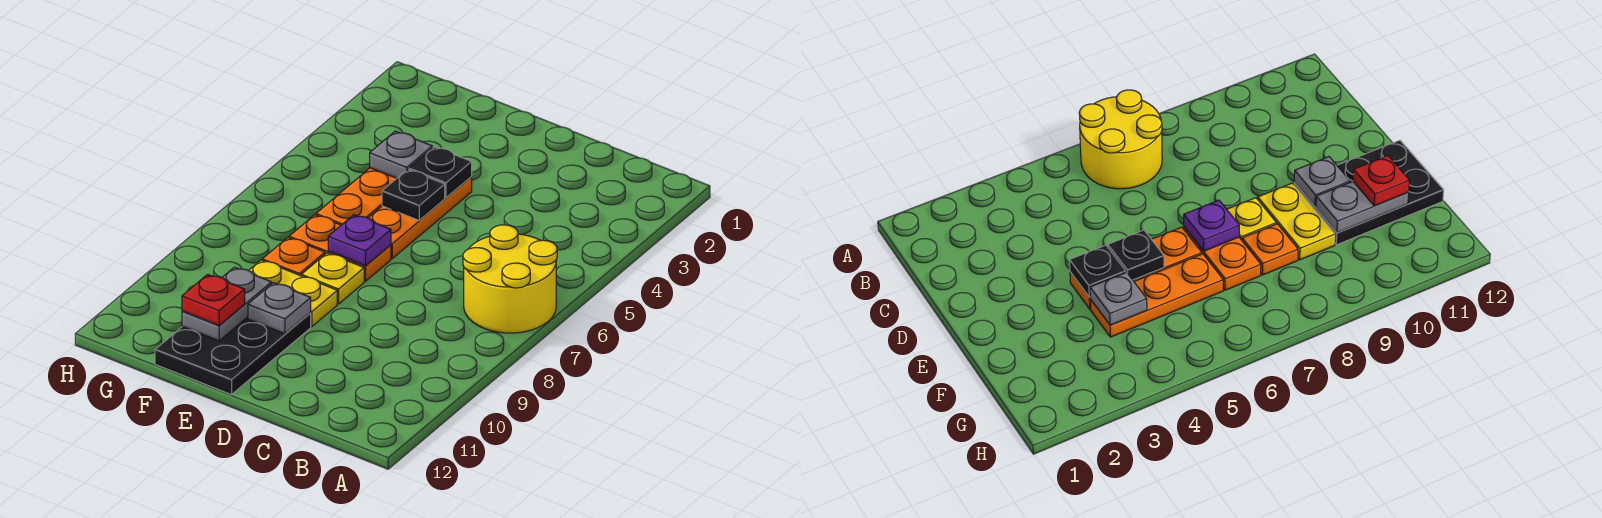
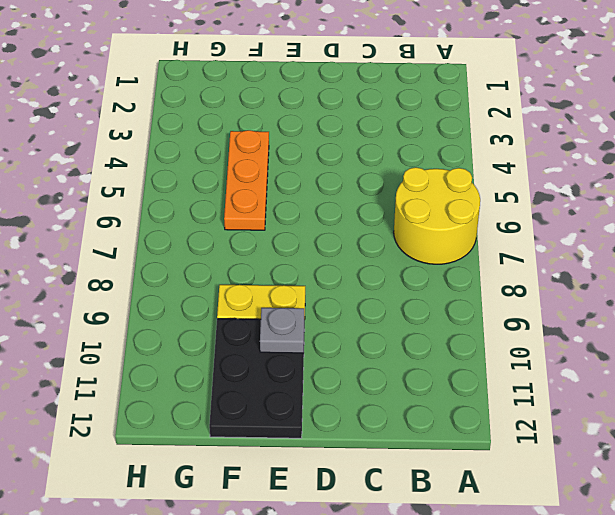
none -> orange plate E4:E6 level 1
none -> orange plate E7:F7 level 1
none -> yellow plate E8 level 1

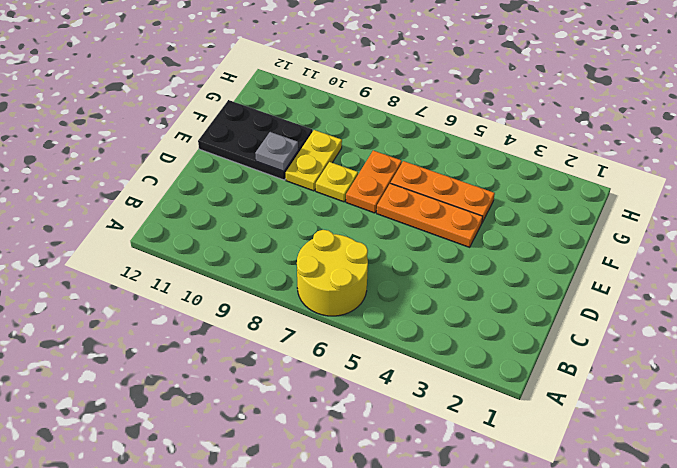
none -> orange plate F8 level 1
none -> black plate E4 level 2
none -> black plate E5 level 2

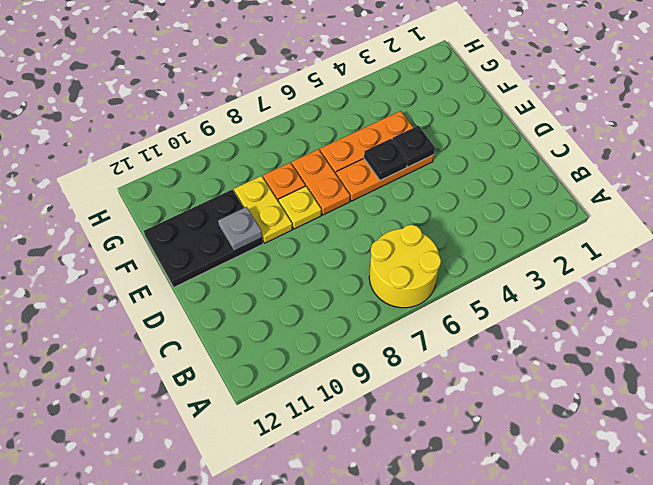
none -> purple plate E7 level 2
none -> grey plate F4 level 2
none -> grey plate F10:F11 level 2

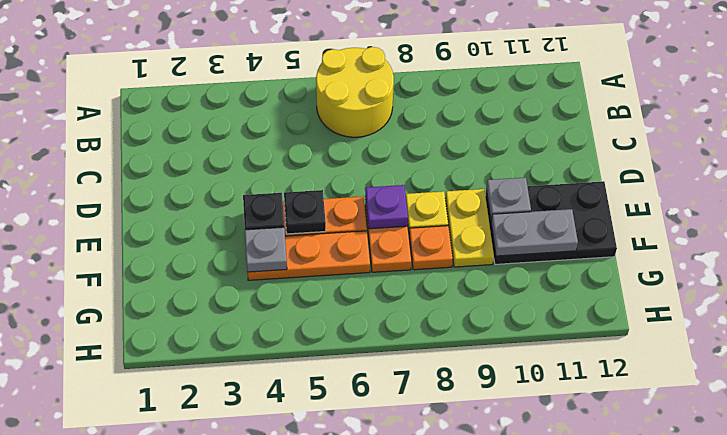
none -> red plate F11 level 3

